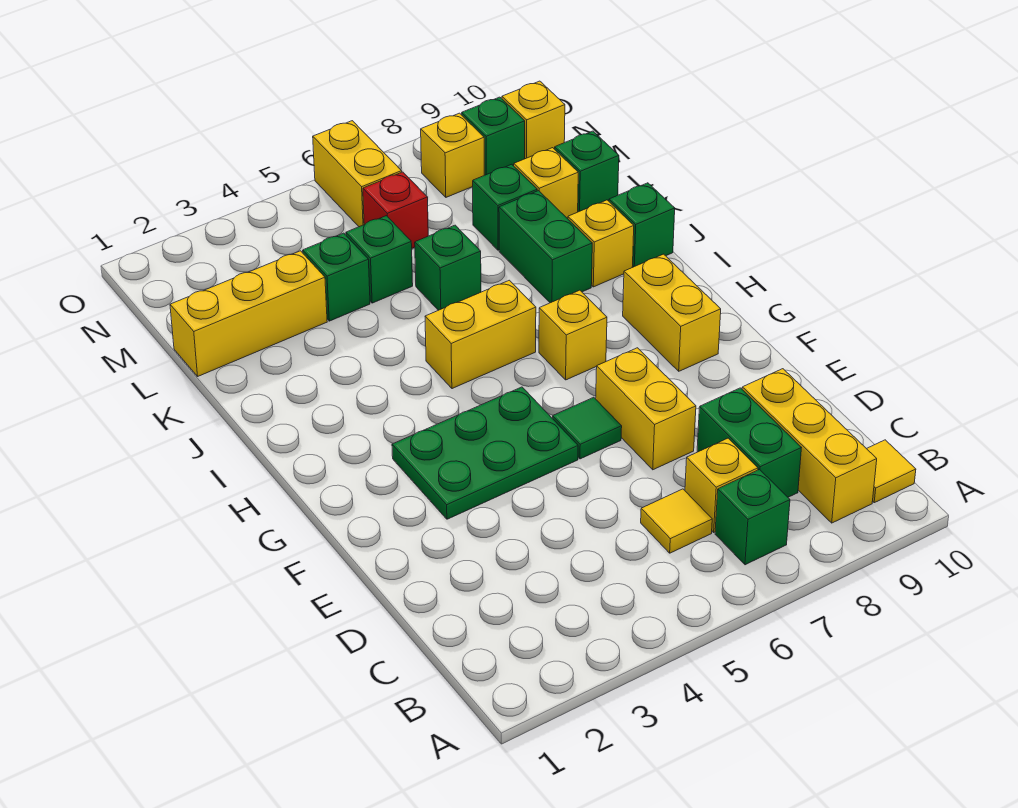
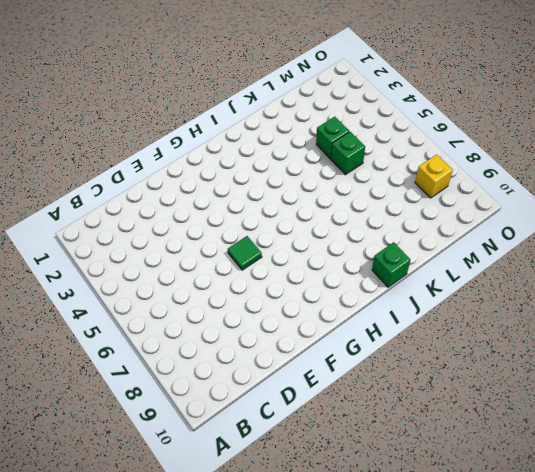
none -> green brick B7 level 1
none -> yellow brick B9:D9 level 1
none -> yellow tile B10 level 1

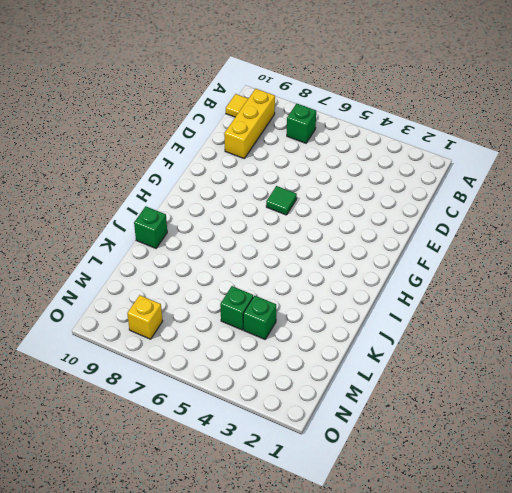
none -> yellow tile C6 level 1
none -> yellow brick C7 level 1
none -> green brick C8:D8 level 1

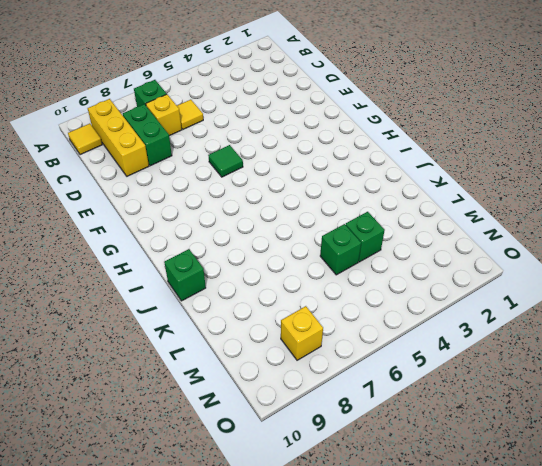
none -> yellow brick E7:F7 level 1
none -> green plate F3:G5 level 1
none -> yellow brick G9:H9 level 1

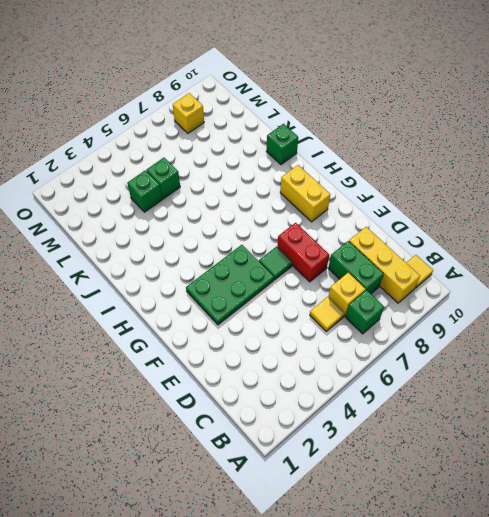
red brick E7:F7 level 1 -> yellow brick E7:F7 level 1
none -> yellow brick H7 level 1
none -> yellow brick I5:I6 level 1
none -> green brick J8:K8 level 1

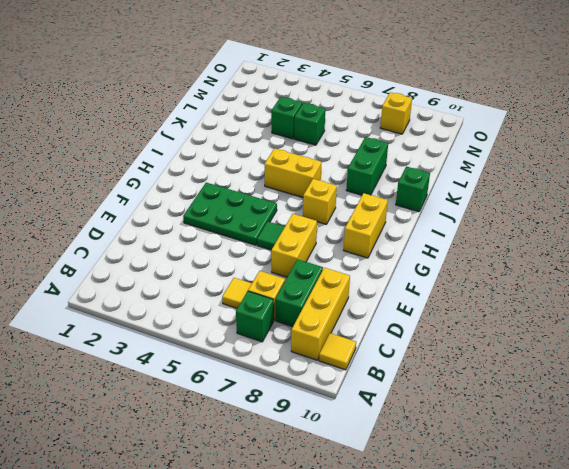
none -> yellow brick J9 level 1
none -> green brick K6 level 1
none -> yellow brick L1:L3 level 1

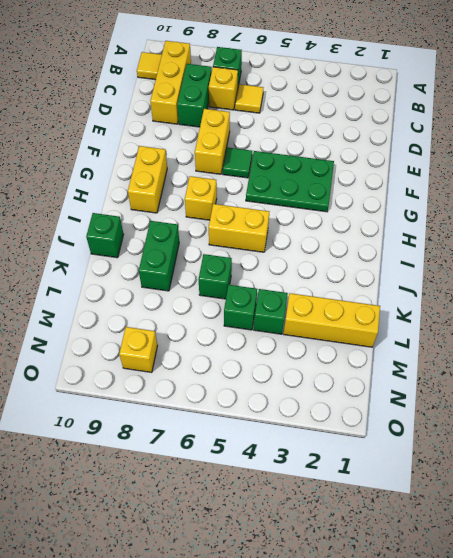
none -> yellow brick J9 level 1
none -> green brick L8 level 1
none -> yellow brick L9 level 1

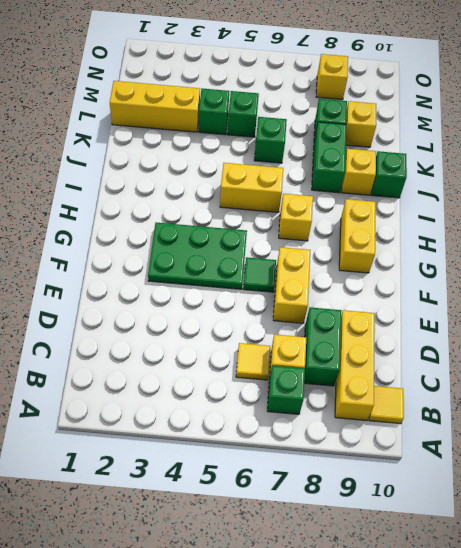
none -> green brick L10 level 1
none -> red brick M6 level 1
none -> yellow brick N6:O6 level 1

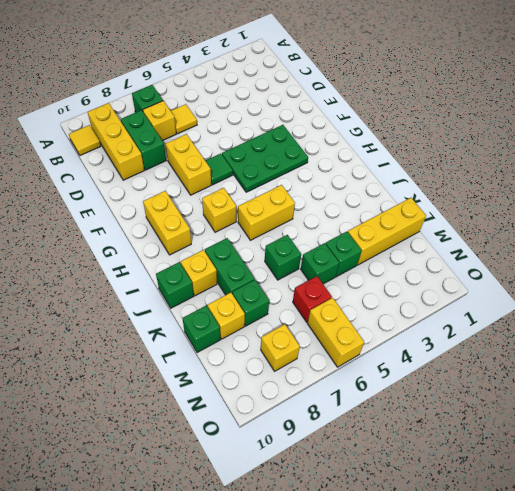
none -> green brick N9 level 1
none -> yellow brick N10 level 1

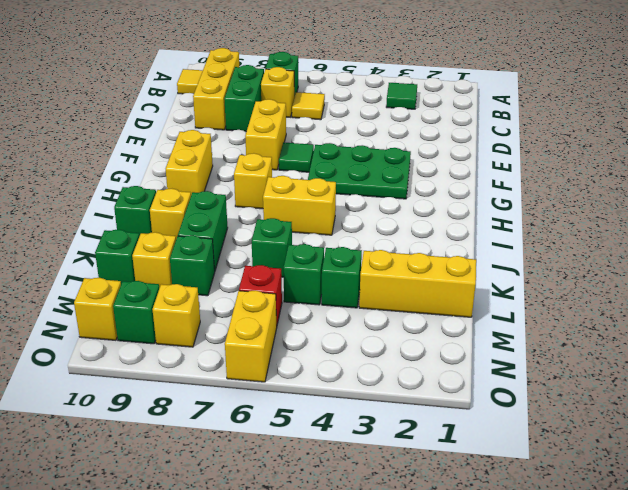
green tile B3 level 1 -> none

